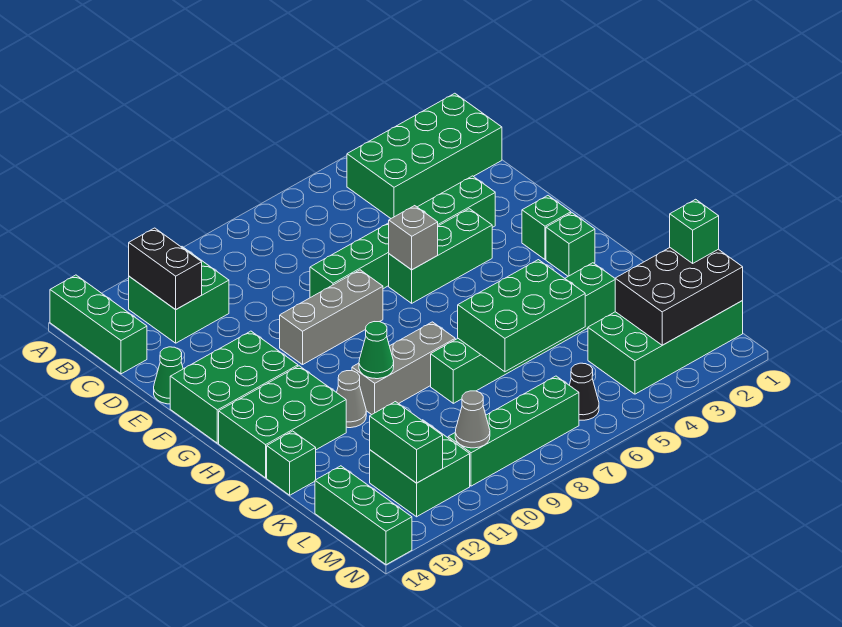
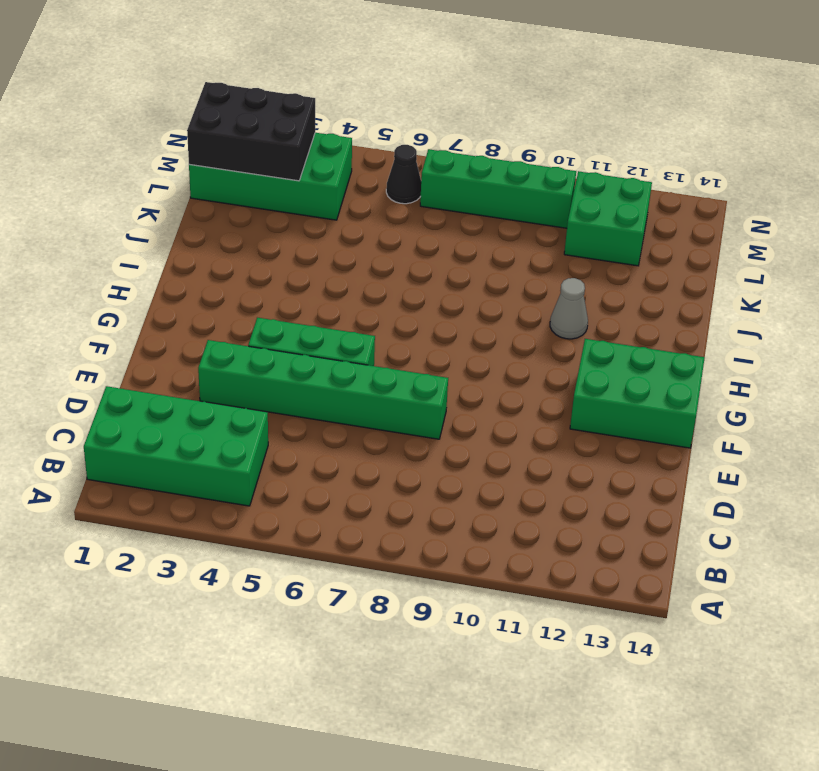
none -> green brick A14:C14 level 1
none -> green brick B11:C12 level 1
none -> green cone E14 level 1

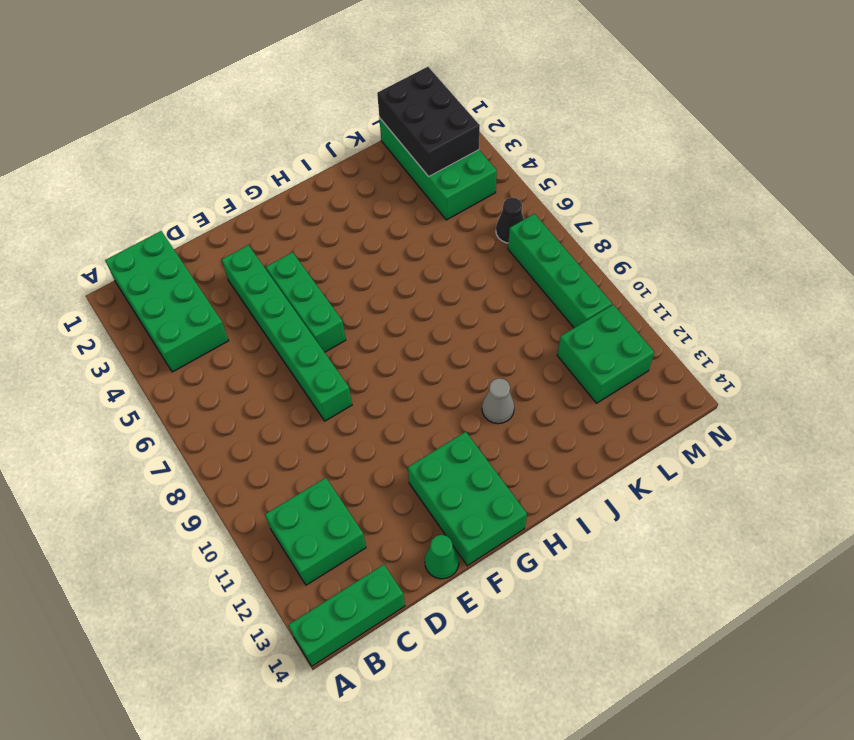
none -> grey brick F8:F10 level 1
none -> green brick G2 level 1
none -> green brick H2 level 1

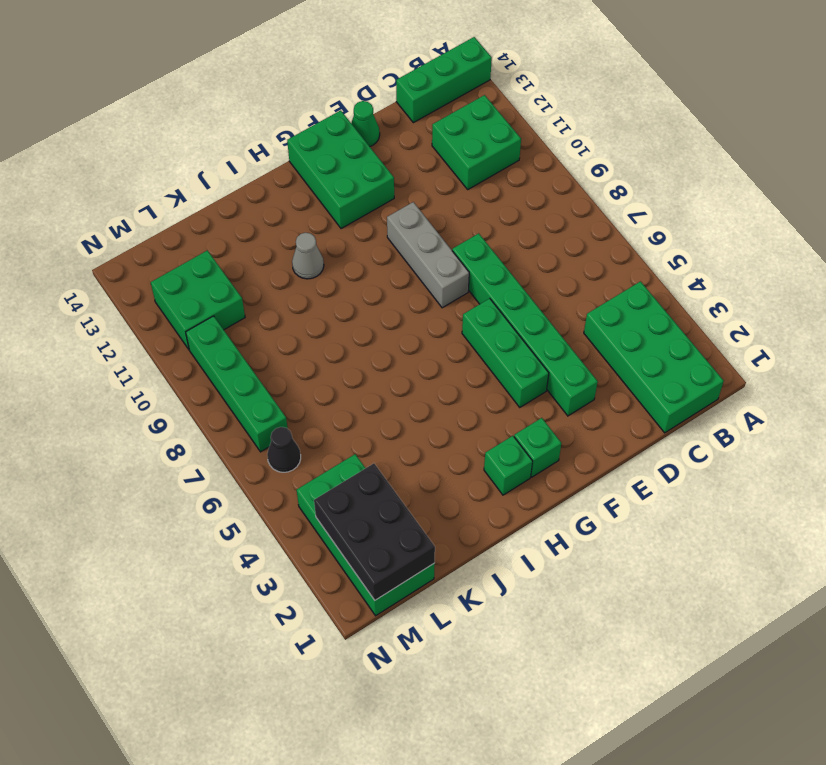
none -> green brick H12:I14 level 1
none -> grey brick I8:I10 level 1
none -> green brick J3:J8 level 1

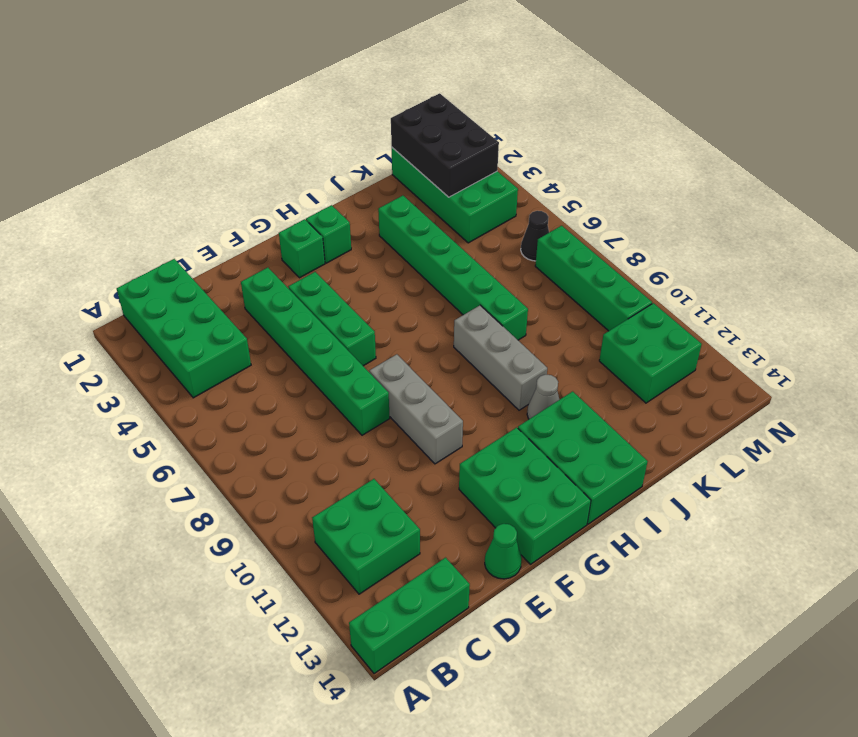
none -> green brick J14 level 1
none -> green brick L14:N14 level 1
none -> black brick B12:C12 level 2

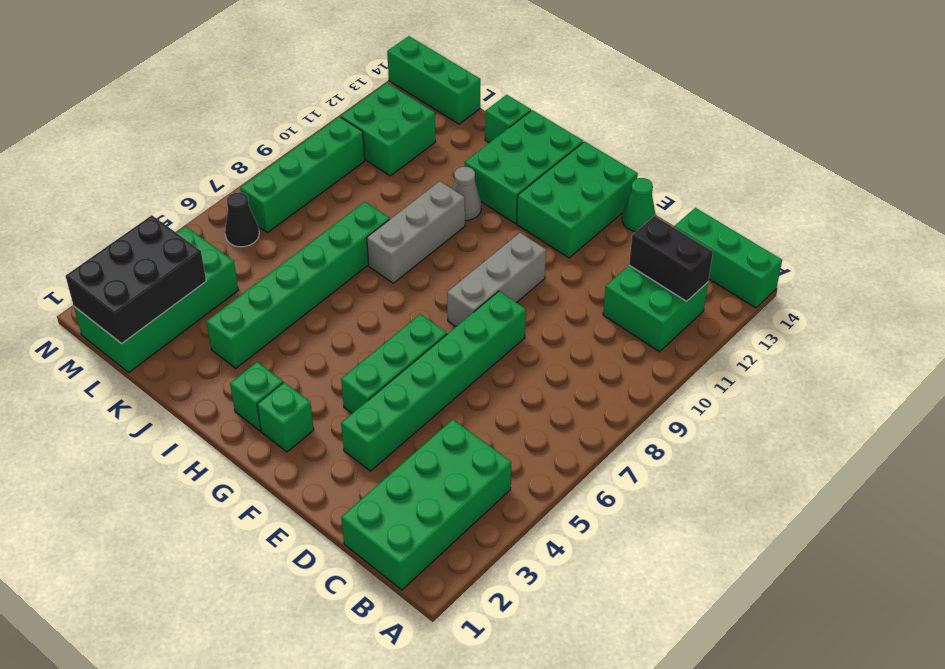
none -> grey brick F6 level 2
none -> green cone I10 level 2
none -> green brick J5:K7 level 2

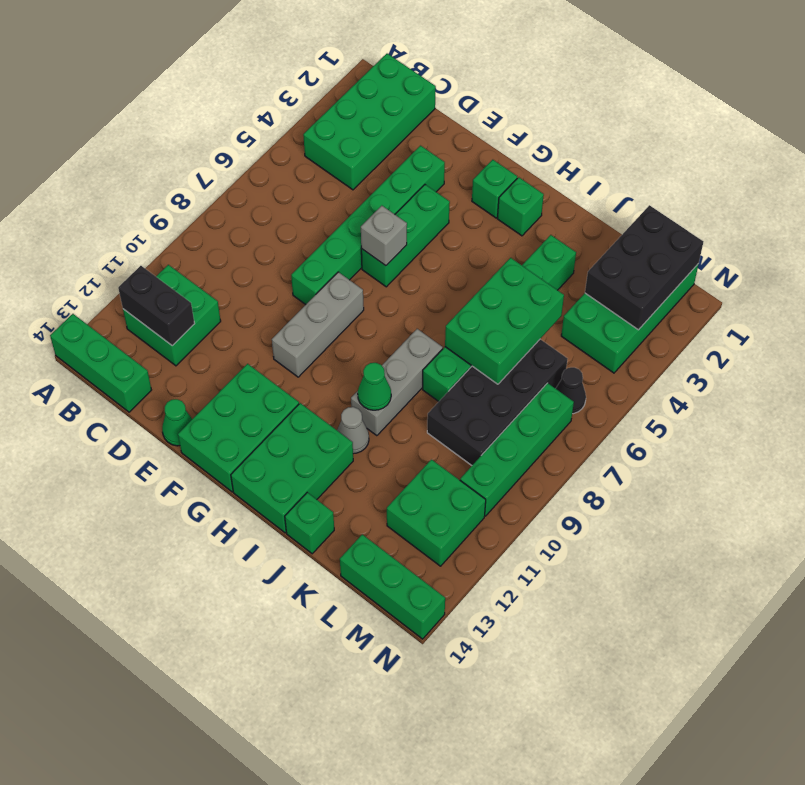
black brick K6:L9 level 1 -> none
none -> green brick L12:M12 level 2
none -> grey cone M10 level 2
none -> green brick L1 level 3

